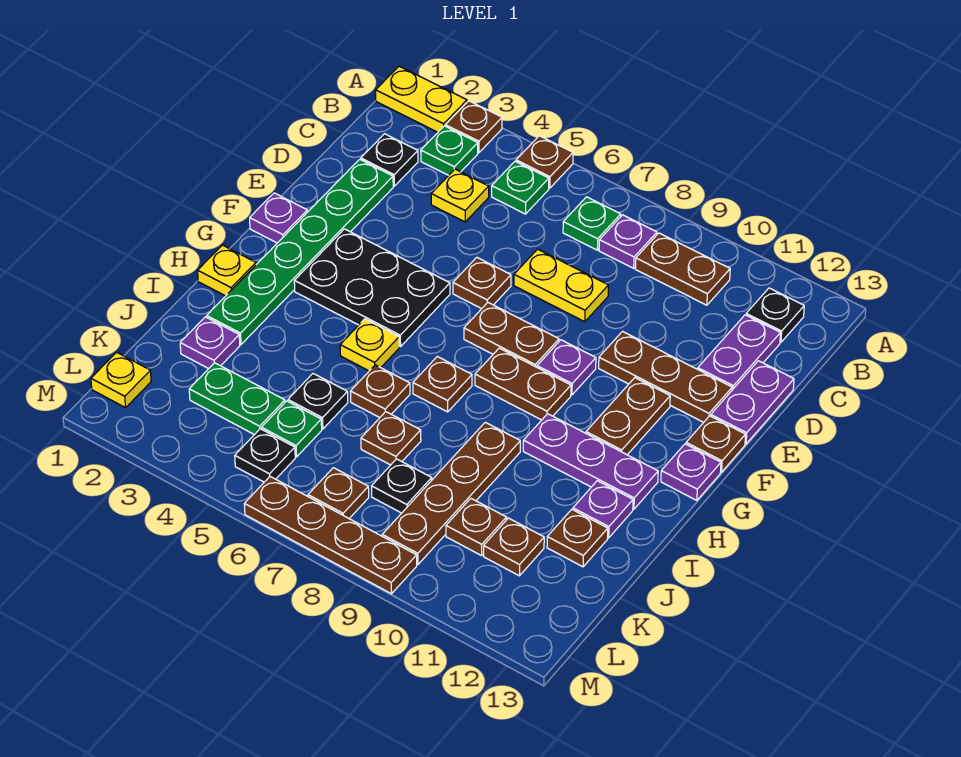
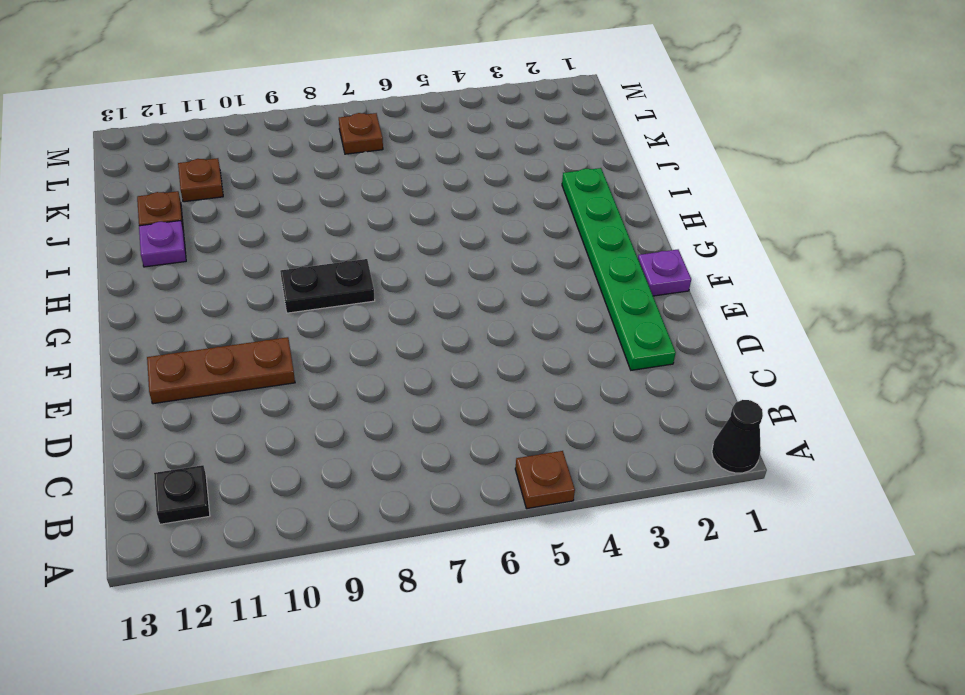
black cone A1 level 1 -> yellow plate A1:A2 level 1
black plate G8:G9 level 1 -> brown plate G8:G9 level 1
none -> brown plate A3 level 1
none -> green plate B3 level 1
none -> green plate B5 level 1
none -> green plate B7 level 1

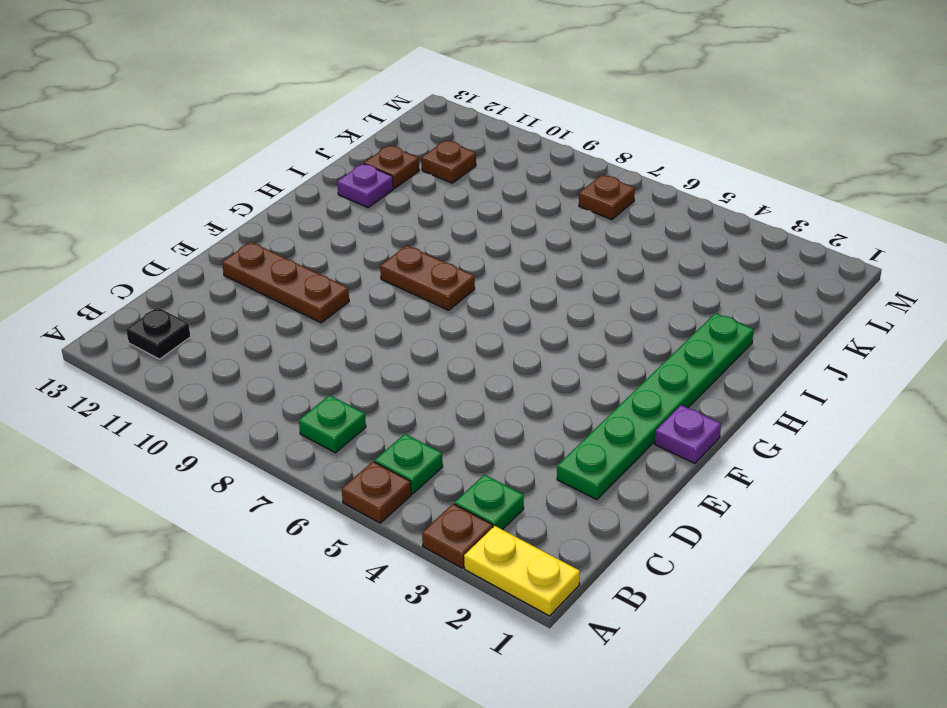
none -> purple plate B8 level 1
none -> brown plate B9:B10 level 1
none -> black plate C2 level 1
none -> yellow plate C4 level 1

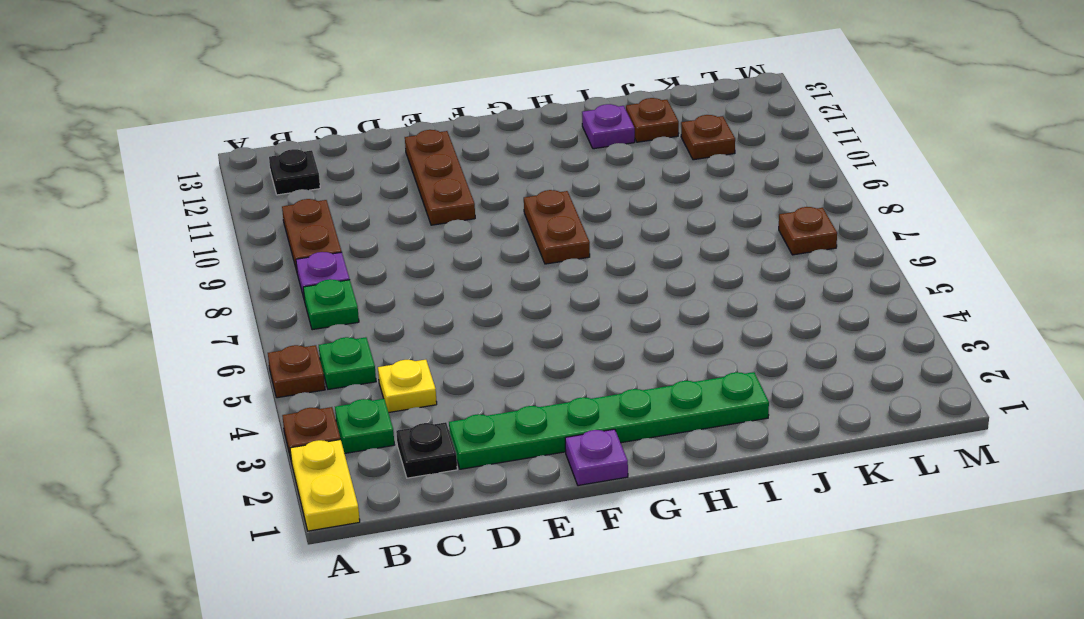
none -> purple plate C12:D12 level 1
none -> yellow plate D7:D8 level 1
none -> purple plate D13:E13 level 1
none -> brown plate E6 level 1

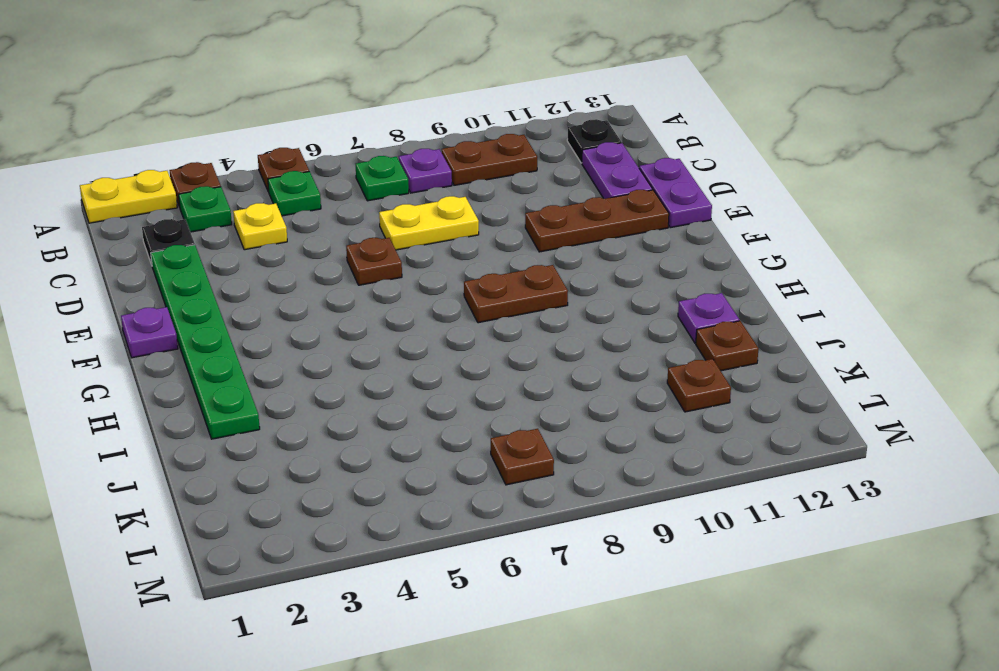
none -> black plate F3:G5 level 1
none -> brown plate F7:F8 level 1
none -> purple plate F9 level 1
none -> brown plate F11:G11 level 1

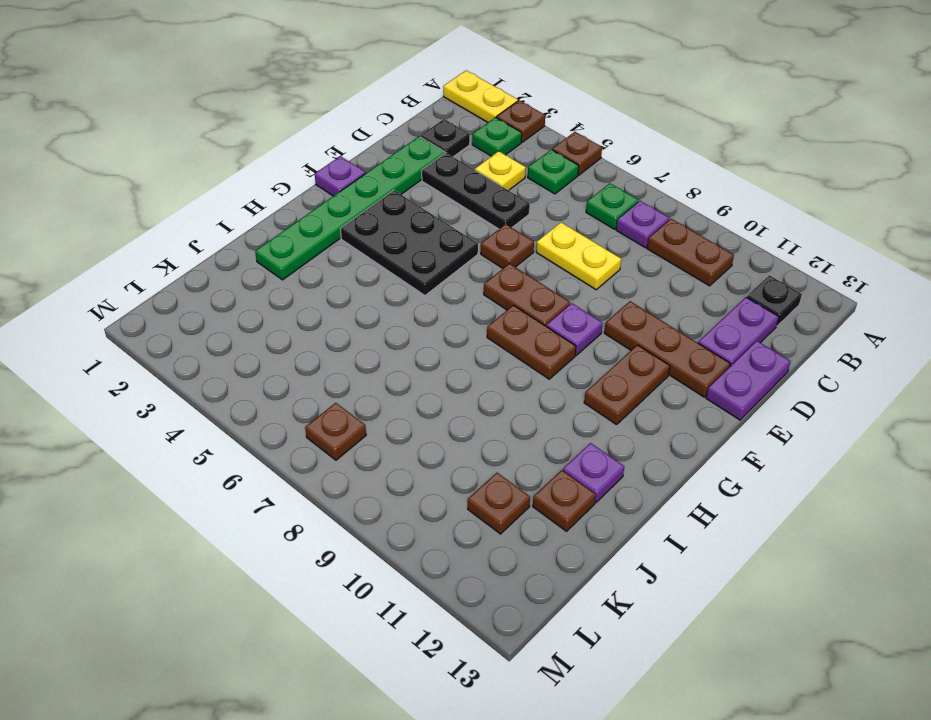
black plate D3:D5 level 1 -> none
none -> brown plate F13 level 1
none -> purple plate G13 level 1
none -> yellow plate H1 level 1
none -> yellow plate H5 level 1

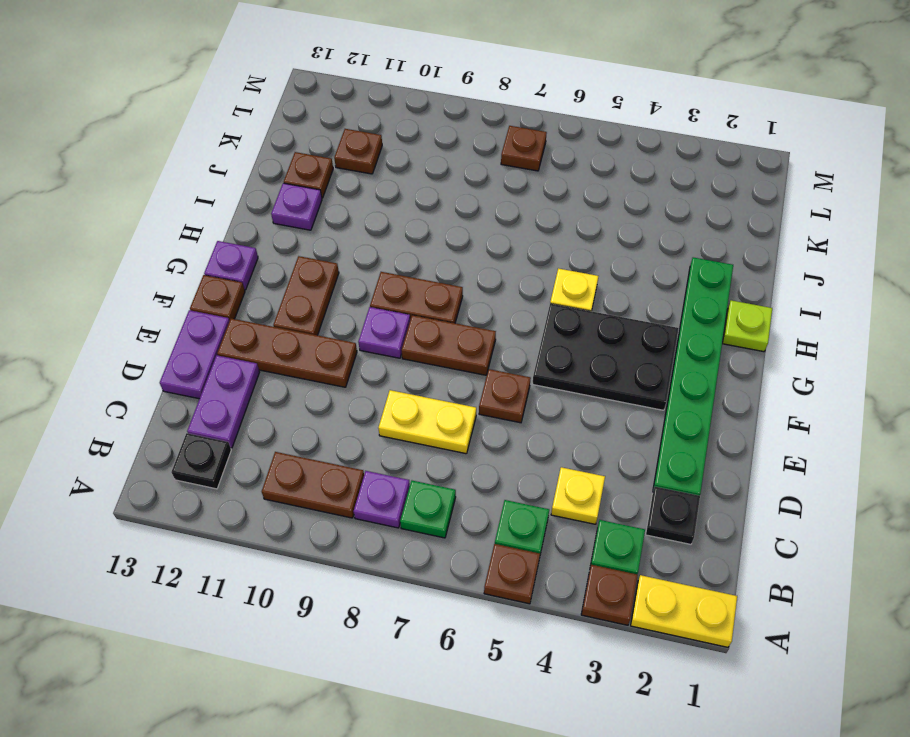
lime plate H1 level 1 -> yellow plate H1 level 1
none -> purple plate F1 level 1
none -> brown plate H7 level 1
none -> purple plate H10:H12 level 1
none -> brown plate I6 level 1

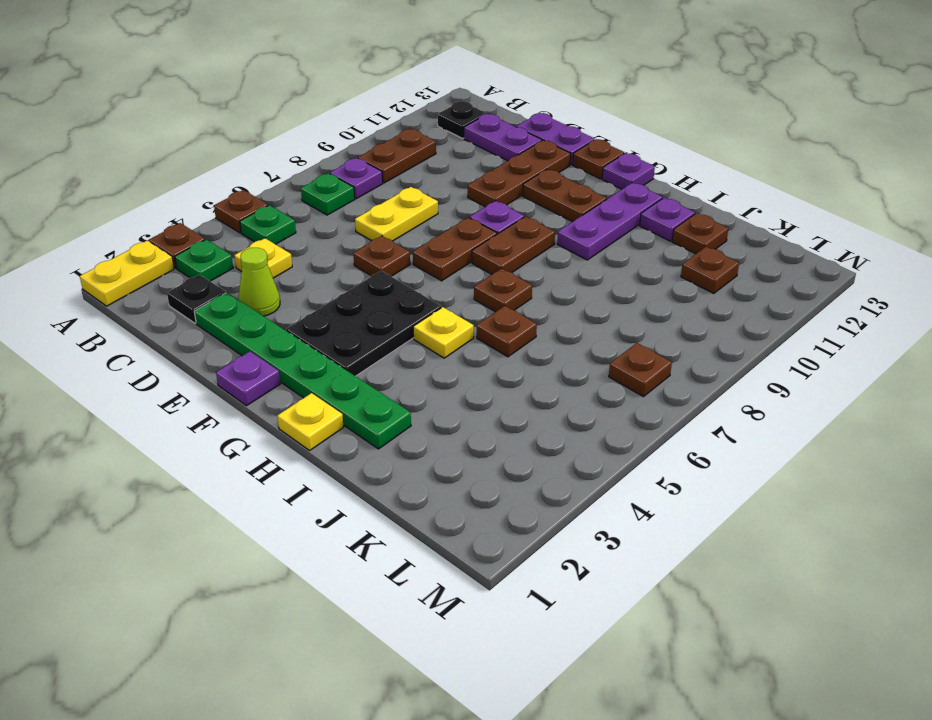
lime cone D3 level 1 -> none
none -> brown plate I9:L9 level 1
none -> purple plate J2 level 1
none -> black plate J5 level 1
none -> brown plate J7 level 1

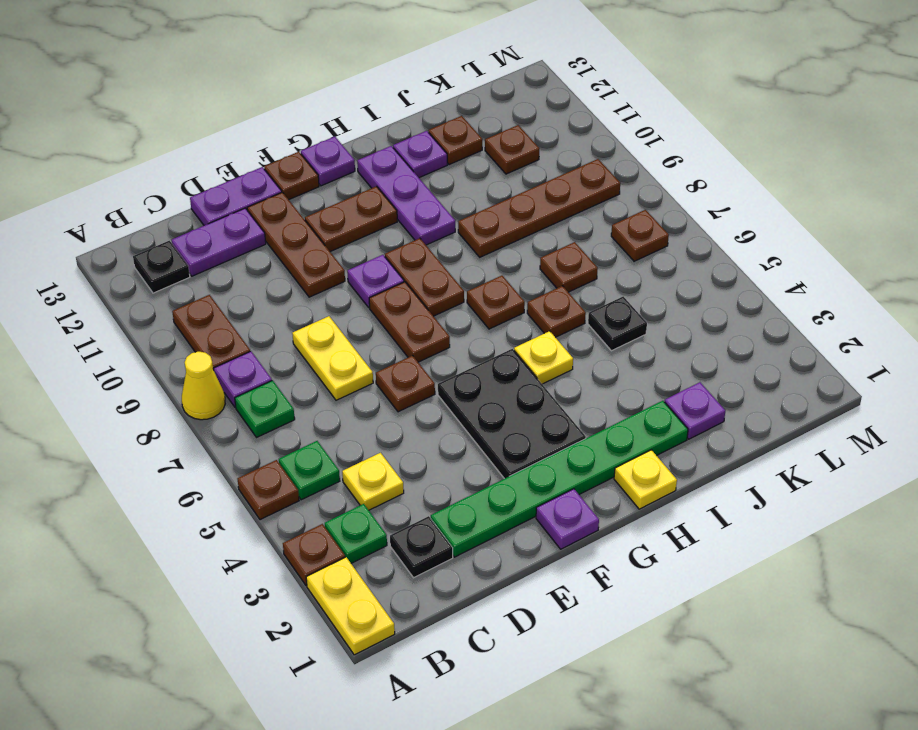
yellow cone A8 level 1 -> none
none -> green plate K3:K4 level 1
none -> green plate K5 level 1
none -> black plate K8 level 1
none -> brown plate K10 level 1

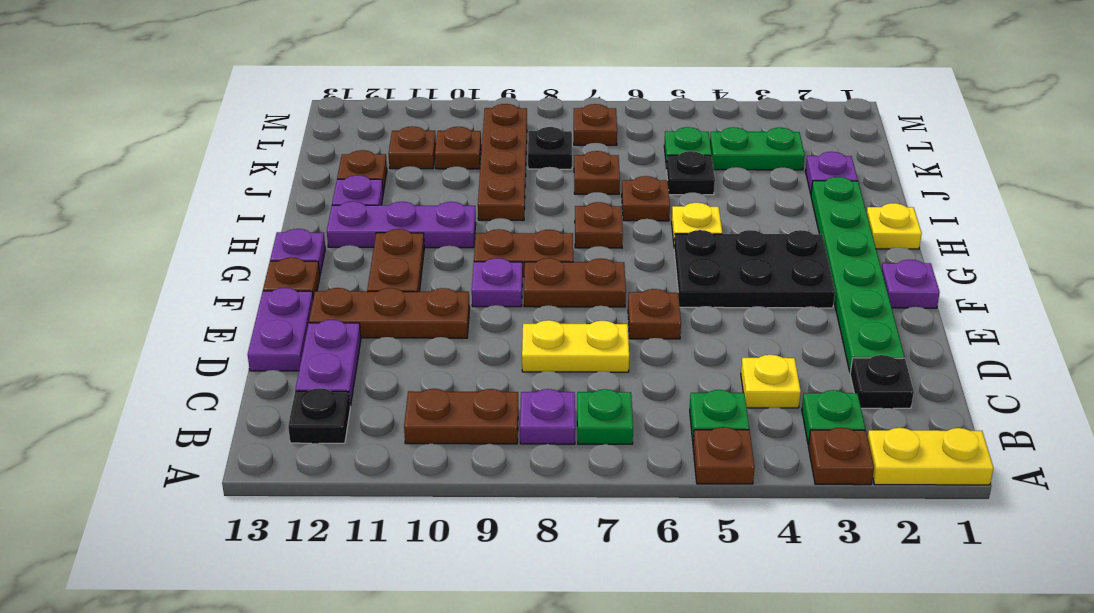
none -> yellow plate L1 level 1
none -> black plate L5 level 1
none -> brown plate M6:M9 level 1

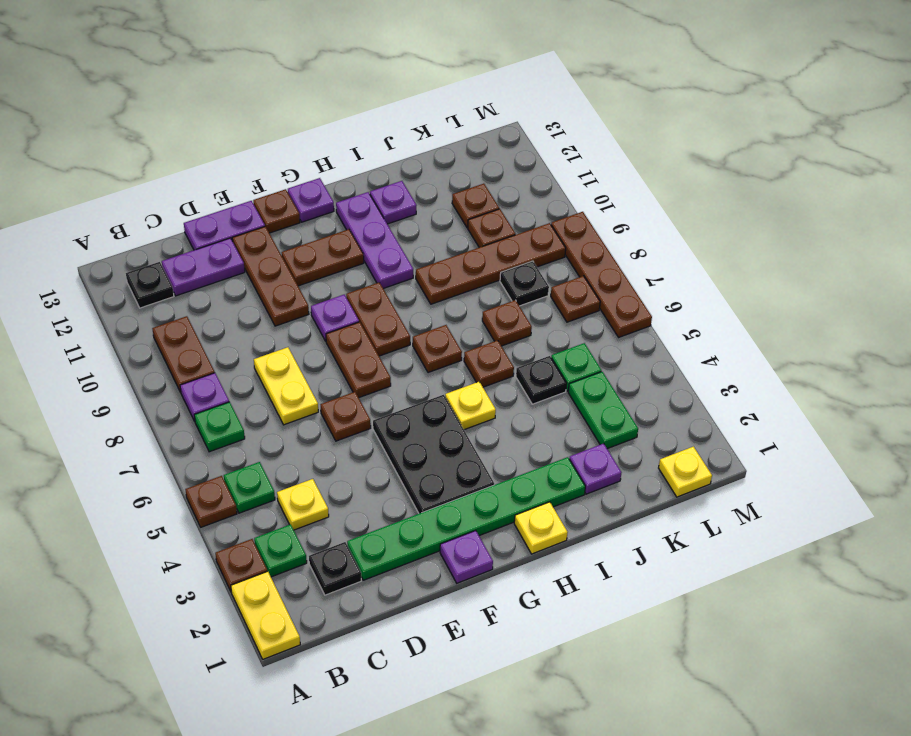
none -> brown plate J12 level 1
none -> black plate L5 level 1

